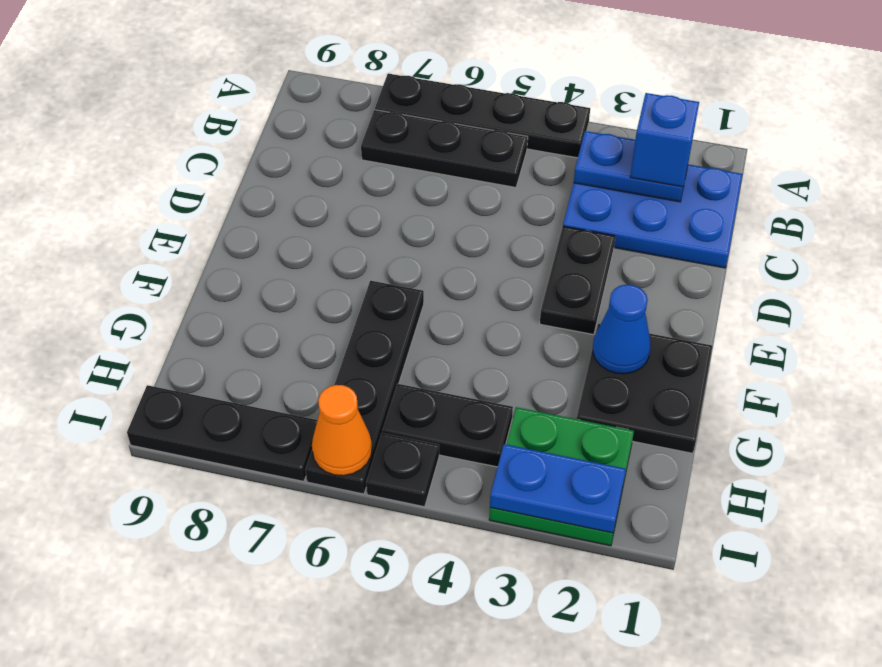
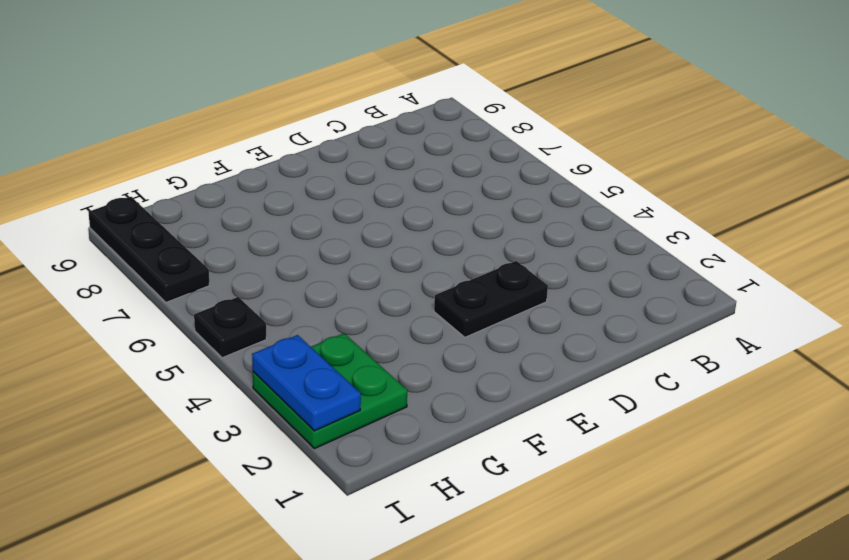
none -> black plate A4:A7 level 1
none -> blue plate B1:C3 level 1
none -> black plate B5:B7 level 1

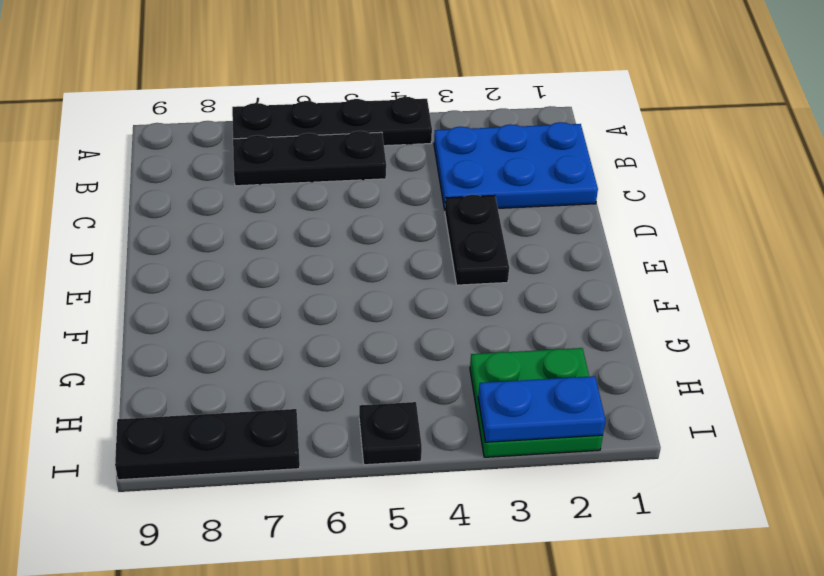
none -> black plate F1:G2 level 1
none -> black plate F6:I6 level 1
none -> black plate H4:H5 level 1

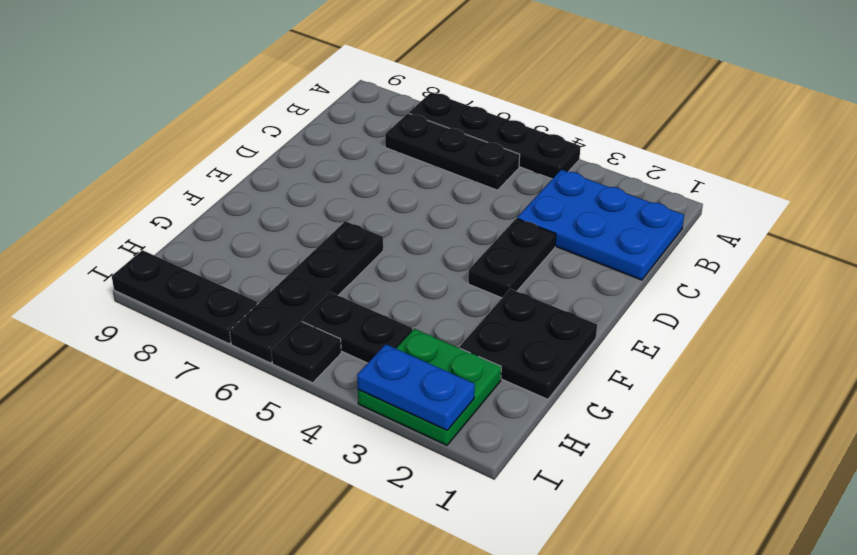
none -> blue plate B2:B3 level 2
none -> blue cone F2 level 2
none -> orange cone I6 level 2

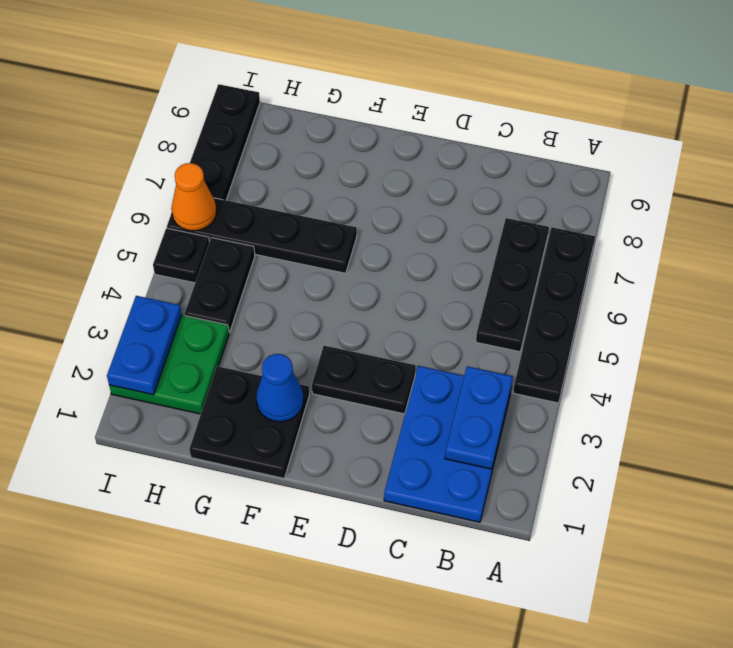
none -> blue brick B2 level 3

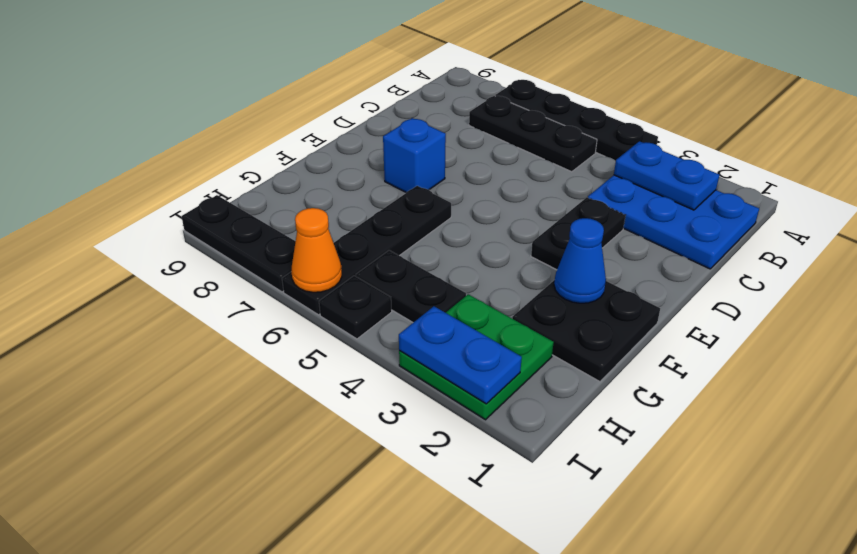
blue brick E7 level 1 -> blue brick B2 level 3

